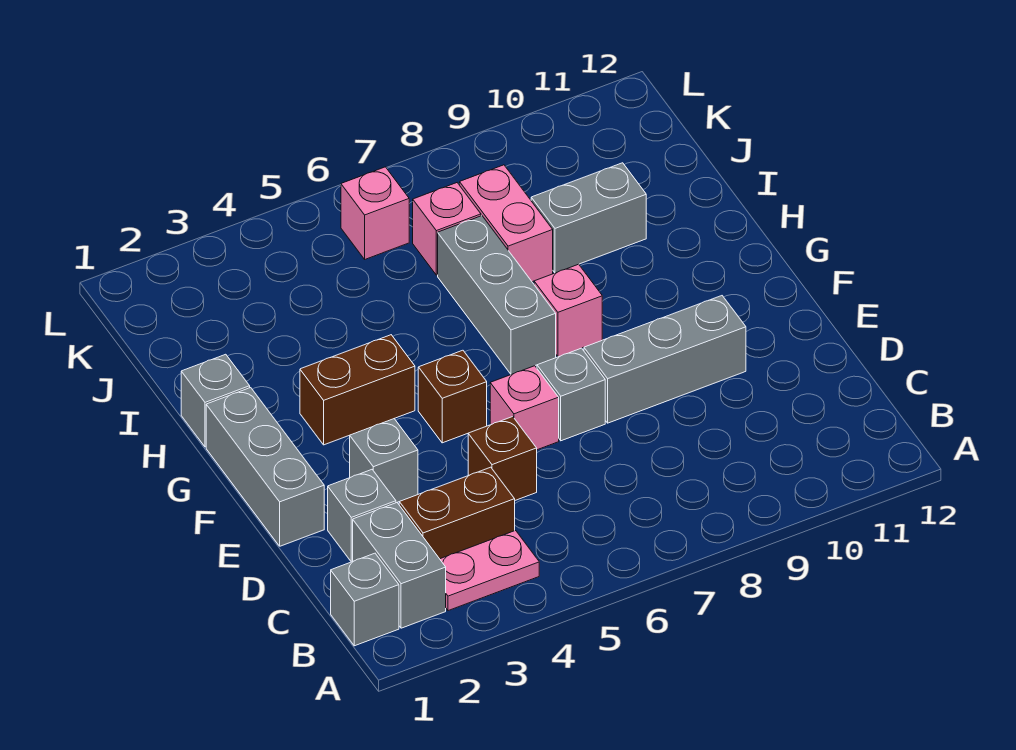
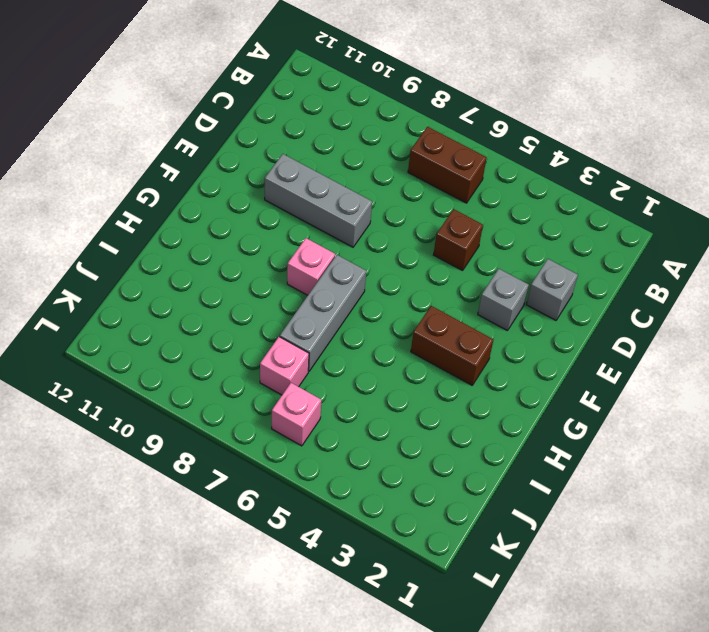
brown brick B6:B7 level 1 -> brown brick C3:C4 level 1
none -> grey brick B1 level 1
none -> grey brick B2:C2 level 1
none -> pink plate B3:B4 level 1

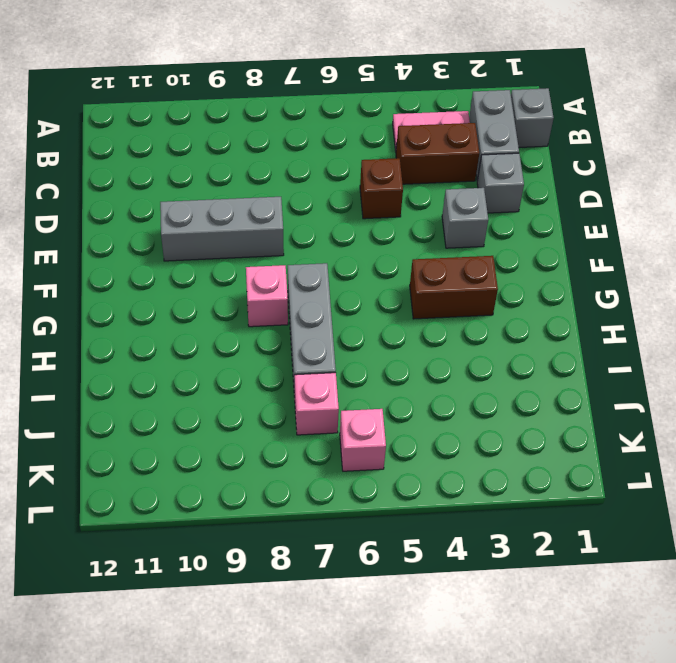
none -> grey brick E1:G1 level 1
none -> pink brick E6 level 1
none -> grey brick E7 level 1

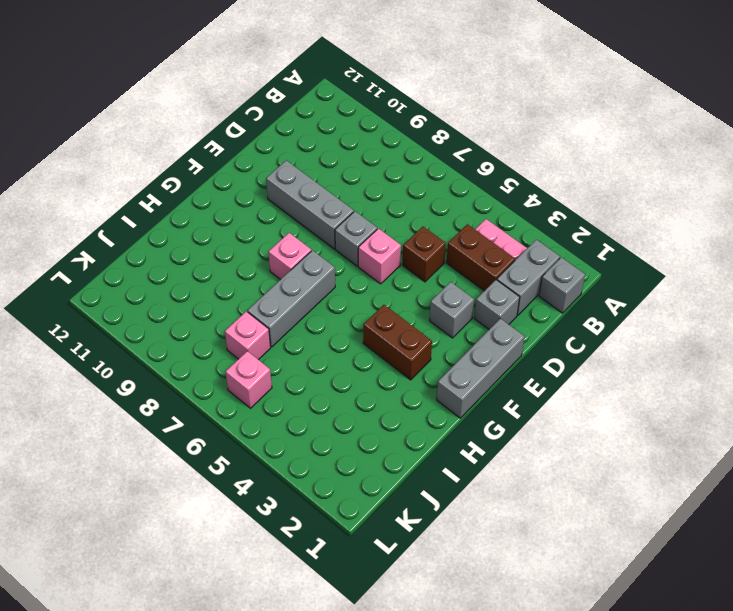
none -> brown brick F5 level 1
none -> grey brick H1 level 1
none -> pink brick I8:J8 level 1

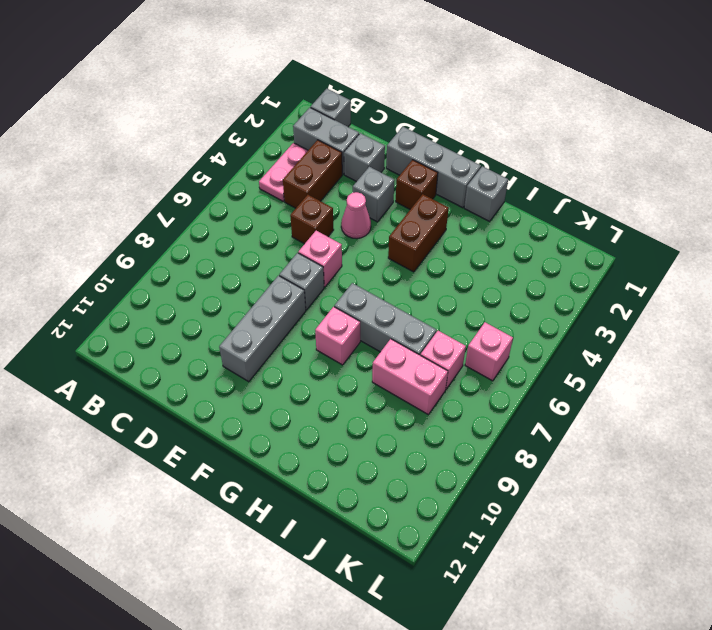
pink cone E4 level 1 -> none
brown brick F2 level 1 -> brown brick F5 level 1
none -> grey brick I9:I10 level 1

